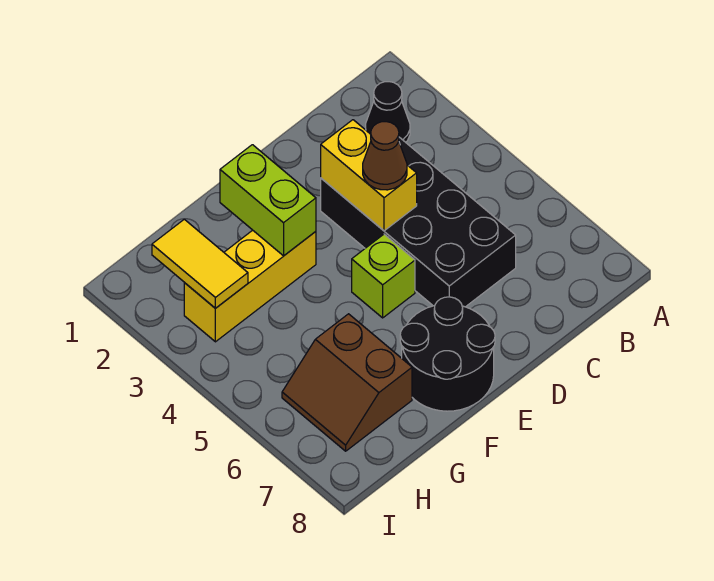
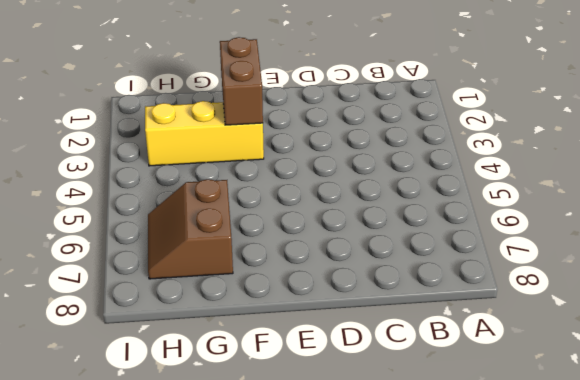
brown brick F2:F3 level 2 -> lime brick F2:F3 level 2
none -> black cone B2 level 1
none -> black brick C3:D6 level 1

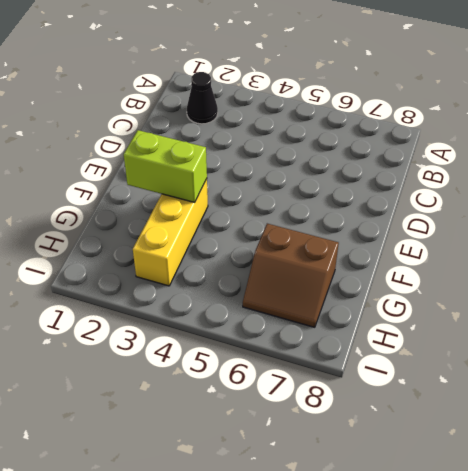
none -> black brick C3:D6 level 1
none -> lime brick E5 level 1

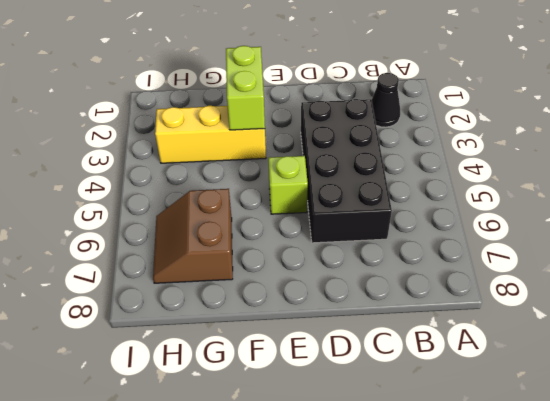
none -> black round brick E7:F8 level 1
none -> yellow brick D3:D4 level 2

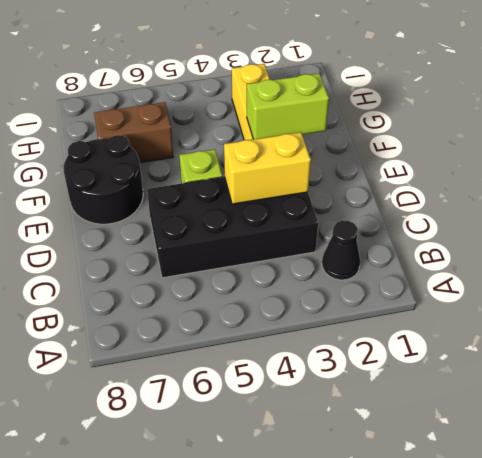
none -> yellow tile H2:H3 level 2
none -> brown cone D4 level 3

